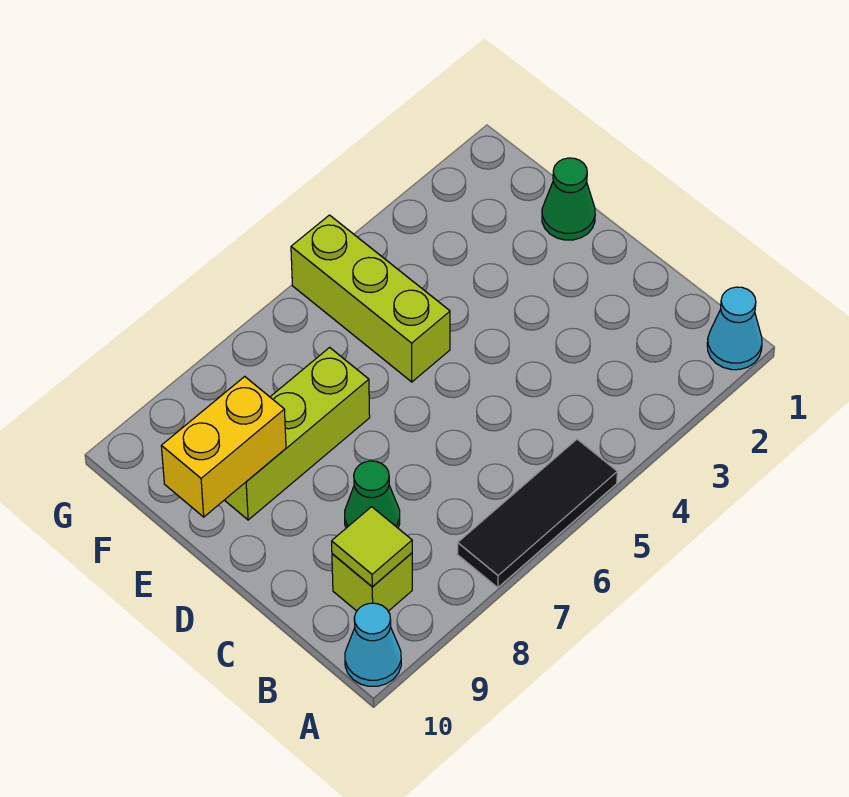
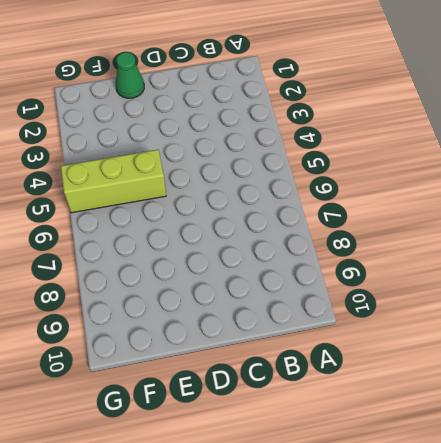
none -> cyan cone A1 level 1
none -> black tile A5:A7 level 1

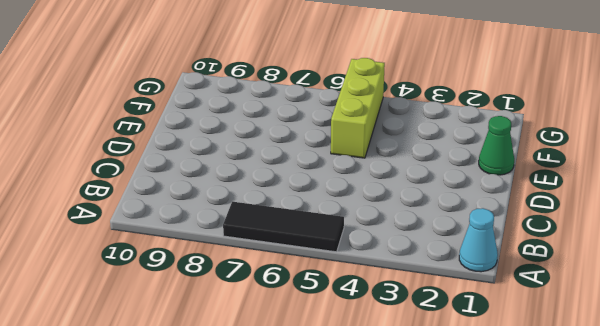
none -> cyan cone A10 level 1
none -> lime brick B9 level 1

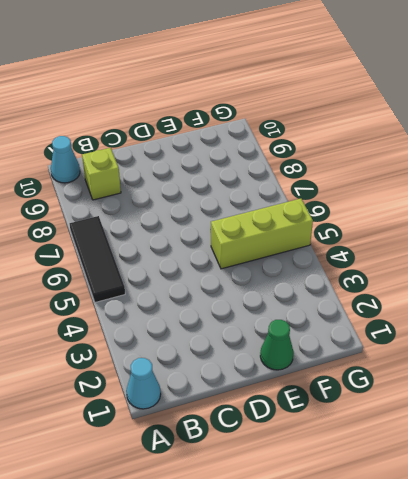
none -> green cone C8 level 1
none -> lime brick E7:E9 level 1

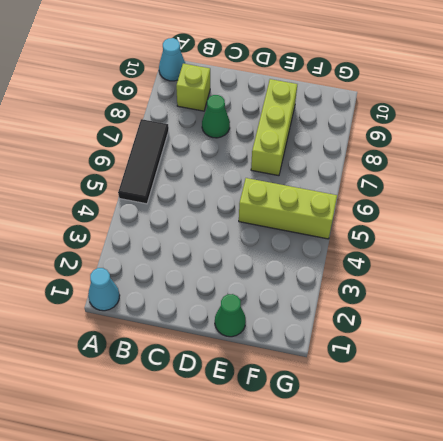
none -> lime tile B9 level 2
none -> yellow brick E9:E10 level 2

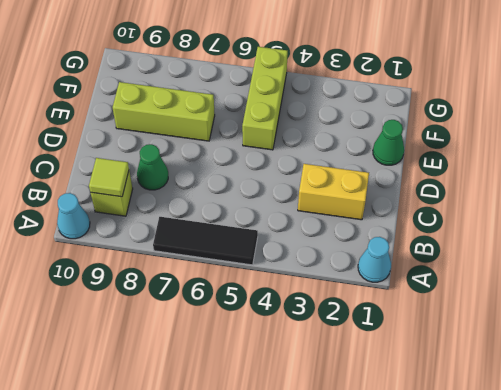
yellow brick C2:C3 level 1 -> yellow brick E9:E10 level 2

